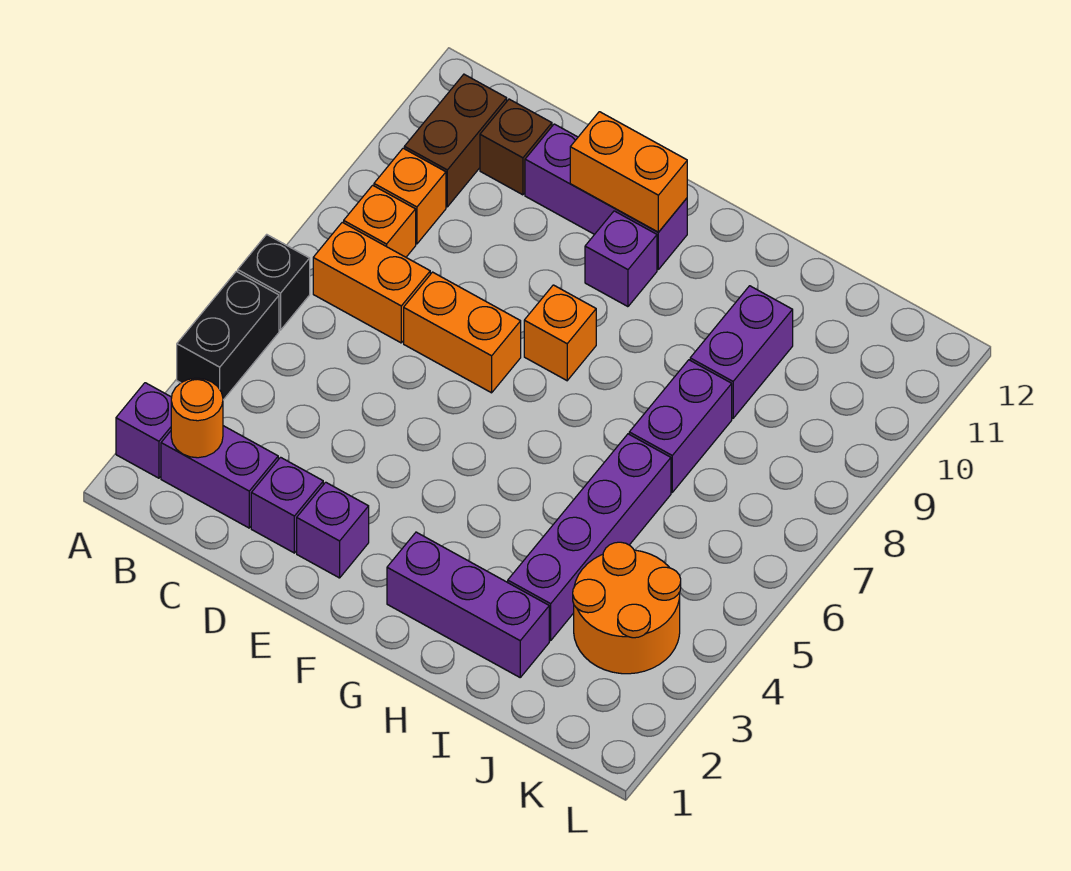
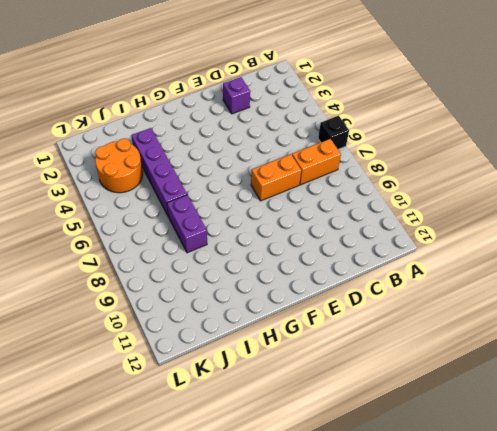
none -> purple brick A2 level 1
none -> black brick A4:A5 level 1
none -> purple brick B2:C2 level 1

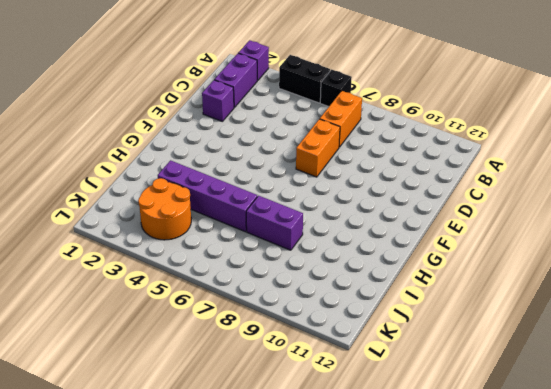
none -> orange brick B8 level 1
none -> orange brick B9 level 1
none -> brown brick B10:B11 level 1

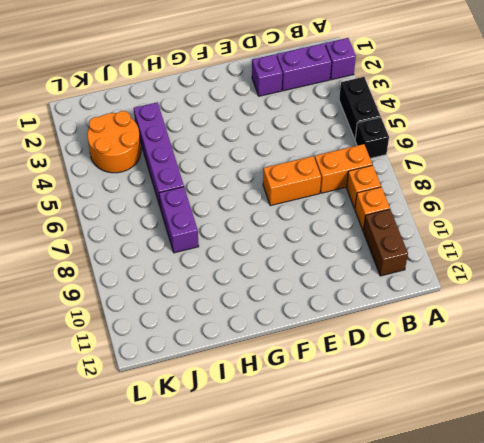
none -> brown brick C11 level 1
none -> purple brick D11:F11 level 1
none -> purple brick E2 level 1

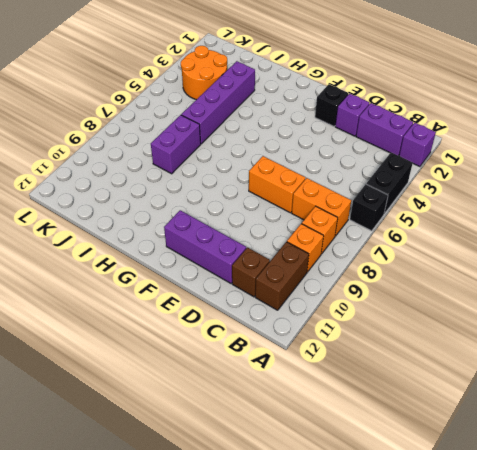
black brick E2 level 1 -> purple brick E2 level 1
none -> orange brick F8 level 1
none -> purple brick F10 level 1
none -> purple brick G2:I2 level 1

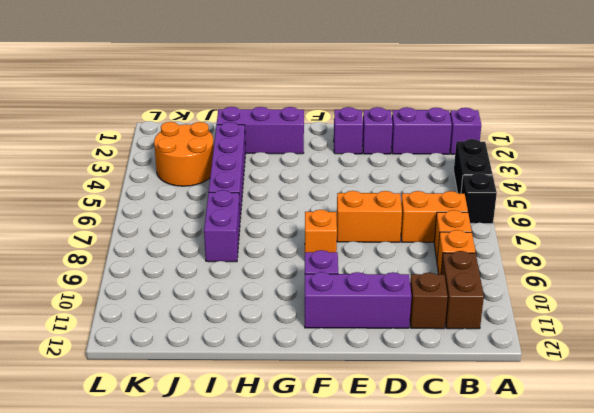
none -> purple brick I9:I10 level 1
none -> orange round brick B2 level 2
none -> orange brick E11:F11 level 2

